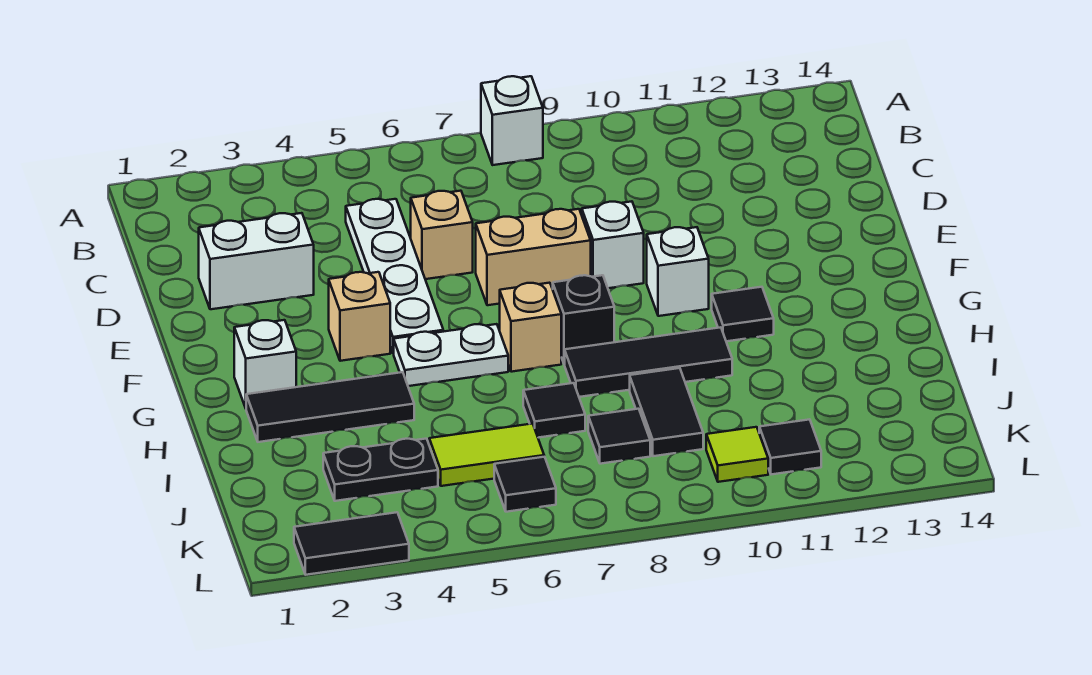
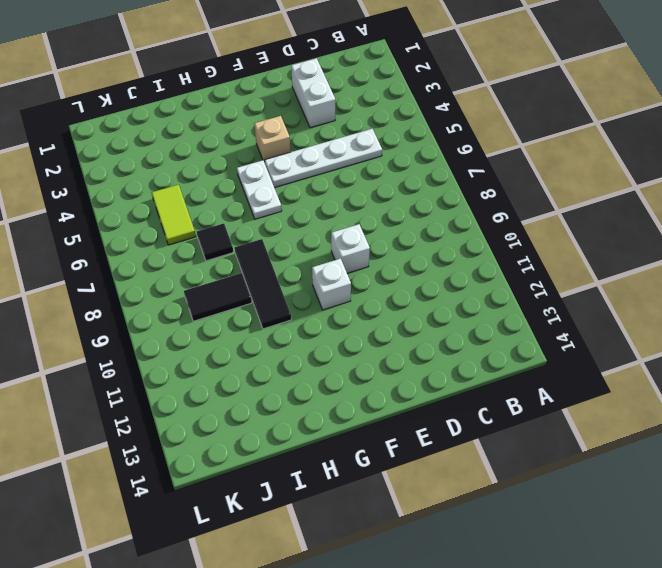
none -> white brick A8 level 1
none -> tan brick D6 level 1
none -> tan brick E7:E8 level 1

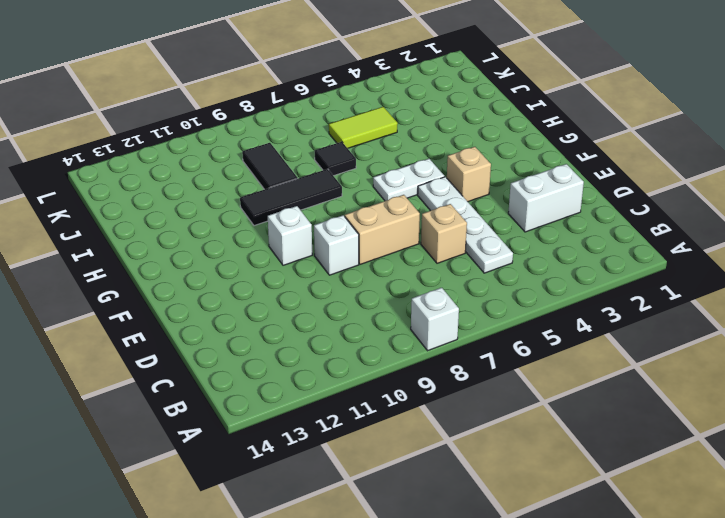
none -> white brick G2 level 1
none -> tan brick G7 level 1
none -> black brick G8 level 1

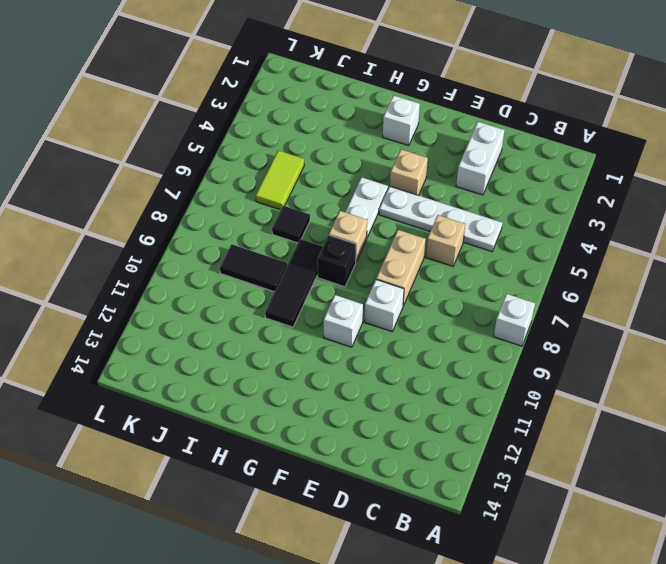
none -> black tile G11 level 1
none -> black tile H2:H4 level 1
none -> black plate J3:J4 level 1

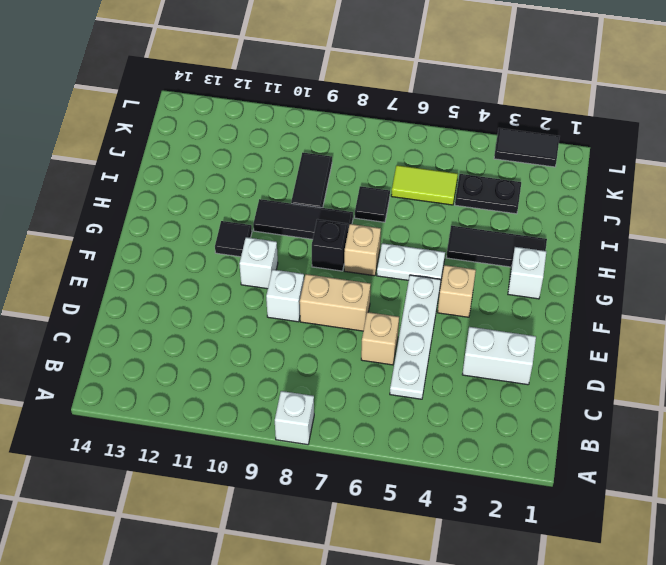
none -> black tile J8 level 1
none -> black tile K6 level 1
none -> lime tile K10 level 1

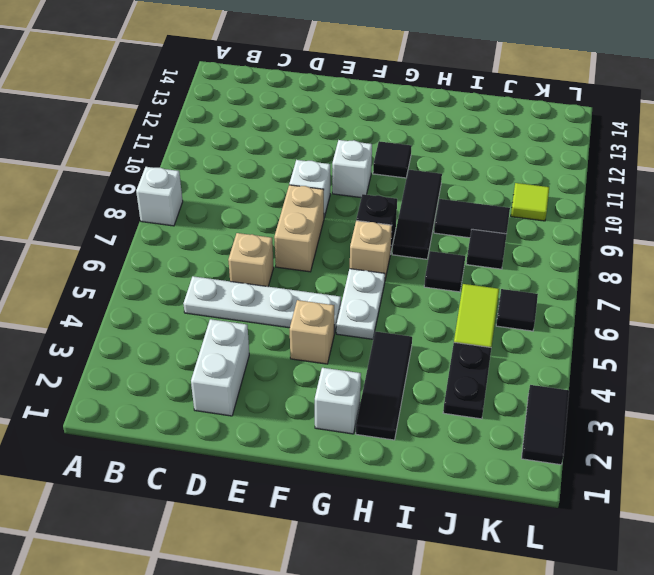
none -> black tile K11 level 1

